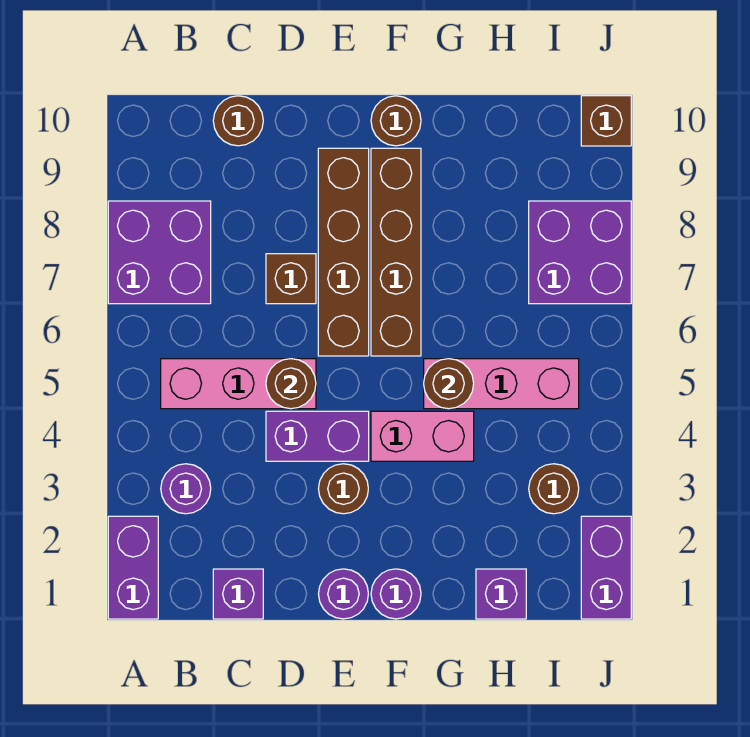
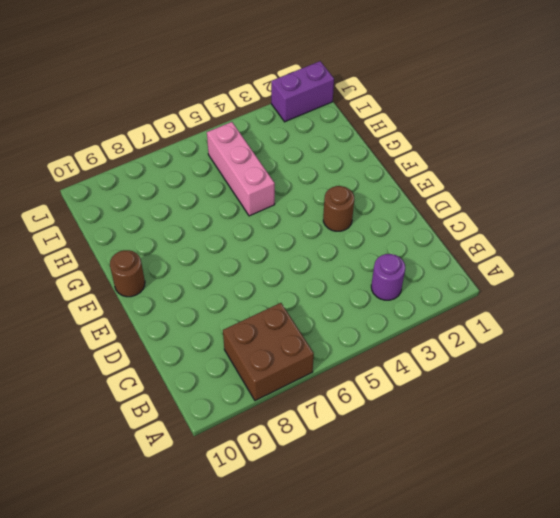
brown brick A7:B8 level 1 -> purple brick A7:B8 level 1
none -> purple brick A1:A2 level 1
none -> pink brick B5:D5 level 1
none -> purple brick C1 level 1

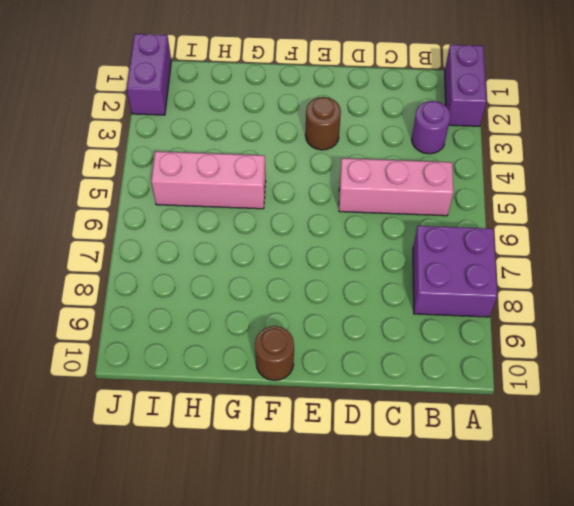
none -> purple brick C1 level 1
none -> brown round brick C10 level 1
none -> purple brick D4:E4 level 1

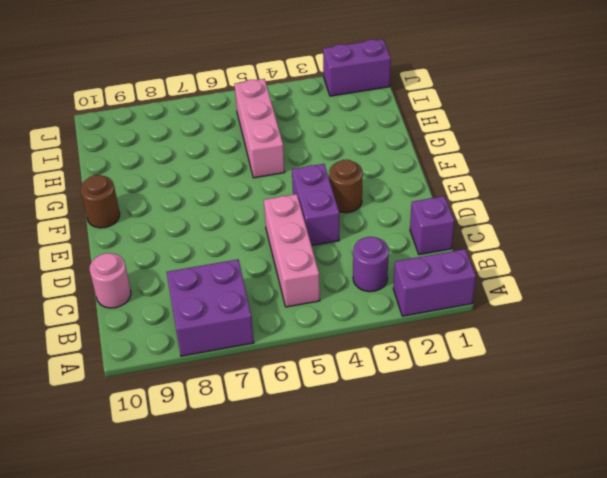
pink round brick C10 level 1 -> brown round brick C10 level 1
none -> brown brick D7 level 1
none -> purple round brick E1 level 1
none -> brown brick E6:E9 level 1

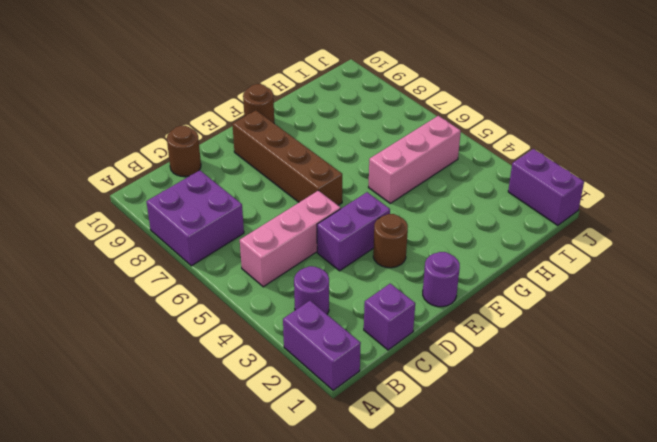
none -> brown brick D7 level 1
none -> purple round brick F1 level 1
none -> pink brick F4:G4 level 1

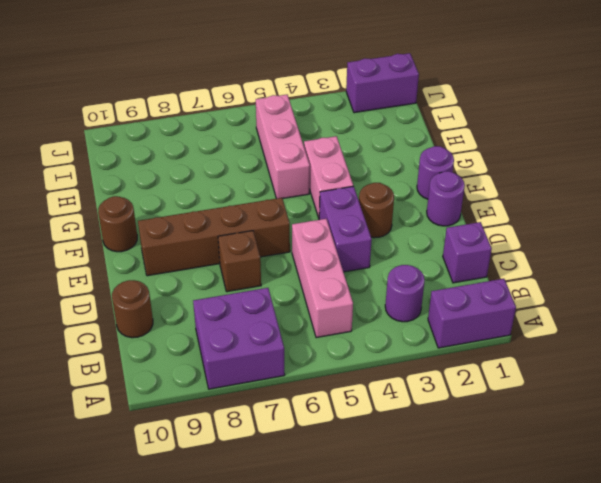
none -> brown brick F6:F9 level 1
none -> purple brick H1 level 1
none -> brown round brick I3 level 1

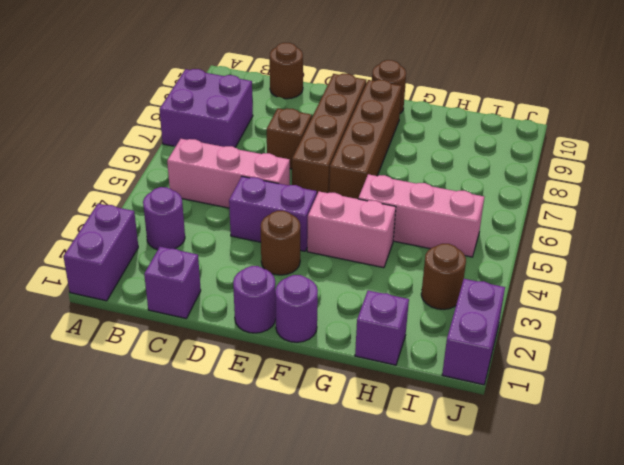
none -> purple brick I7:J8 level 1
none -> brown brick J10 level 1
none -> brown round brick D5 level 2

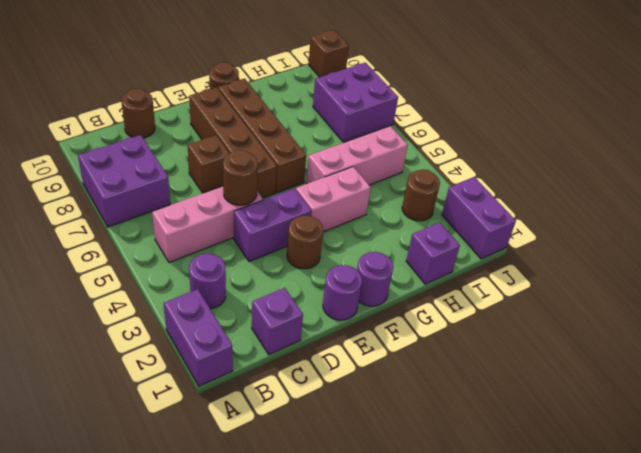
none -> brown round brick G5 level 2

